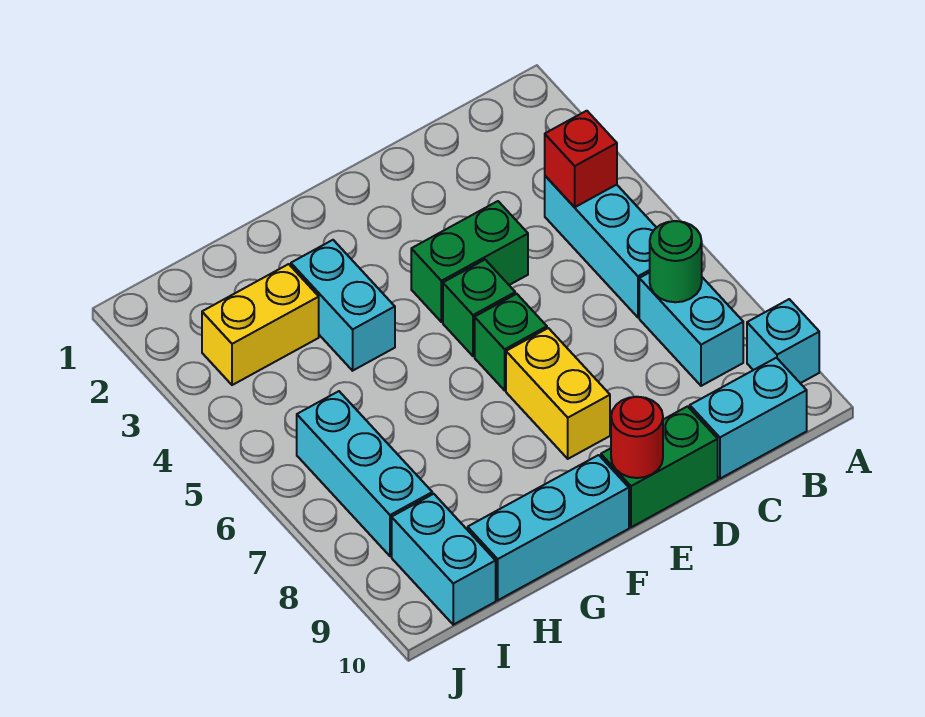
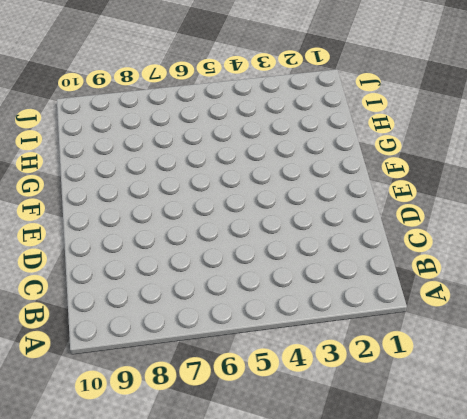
none -> cyan brick A9 level 1
none -> cyan brick B4:B6 level 1
none -> cyan brick B7:B8 level 1

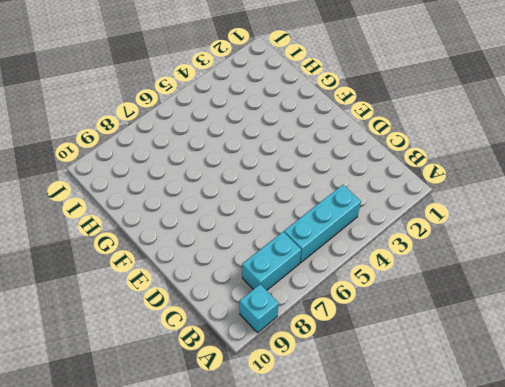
none -> cyan brick B10:C10 level 1
none -> green brick D4:E4 level 1
none -> green brick D10:E10 level 1

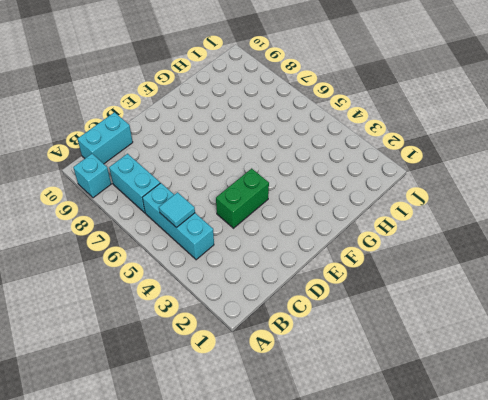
cyan tile B5 level 2 -> none
none -> green brick D10:E10 level 1
none -> green brick E5 level 1
none -> green brick E6 level 1

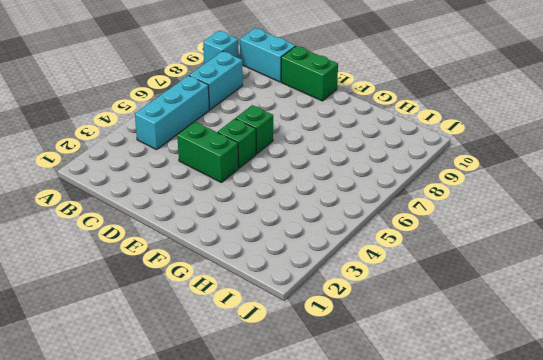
none -> yellow brick E7:E8 level 1
none -> cyan brick F10:H10 level 1
none -> cyan brick G3:G4 level 1

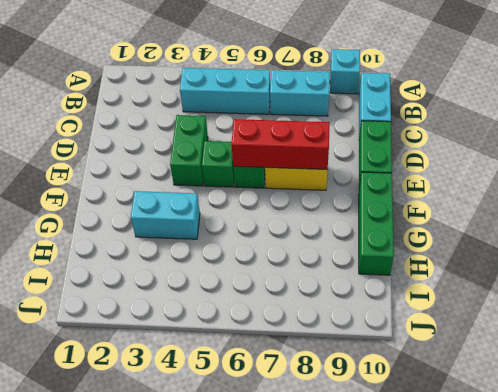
red brick E6:E8 level 2 -> none
green brick F10:H10 level 1 -> cyan brick F10:H10 level 1
none -> yellow brick H3:I3 level 1
none -> cyan brick I6:I8 level 1
none -> cyan brick I9:I10 level 1

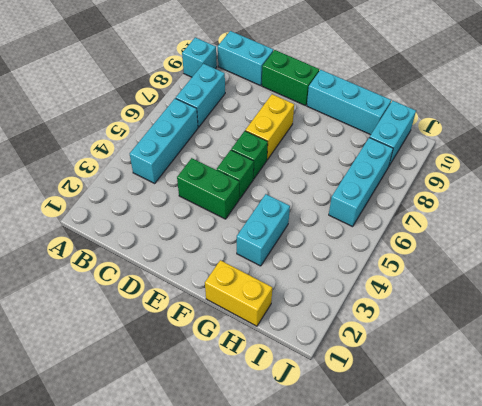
yellow brick G1:H1 level 1 -> yellow brick H3:I3 level 1
none -> red brick B4 level 2
none -> green round brick B7 level 2
none -> red round brick E10 level 2

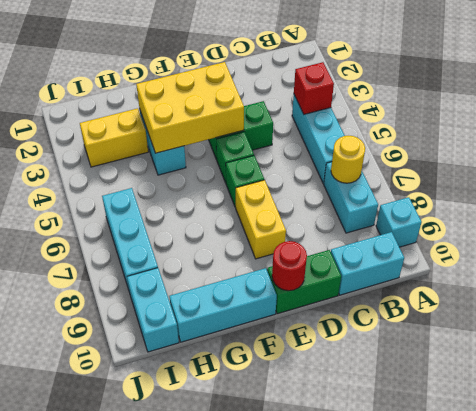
yellow round brick B7 level 2 -> green round brick B7 level 2
yellow brick E3:G4 level 2 -> none

